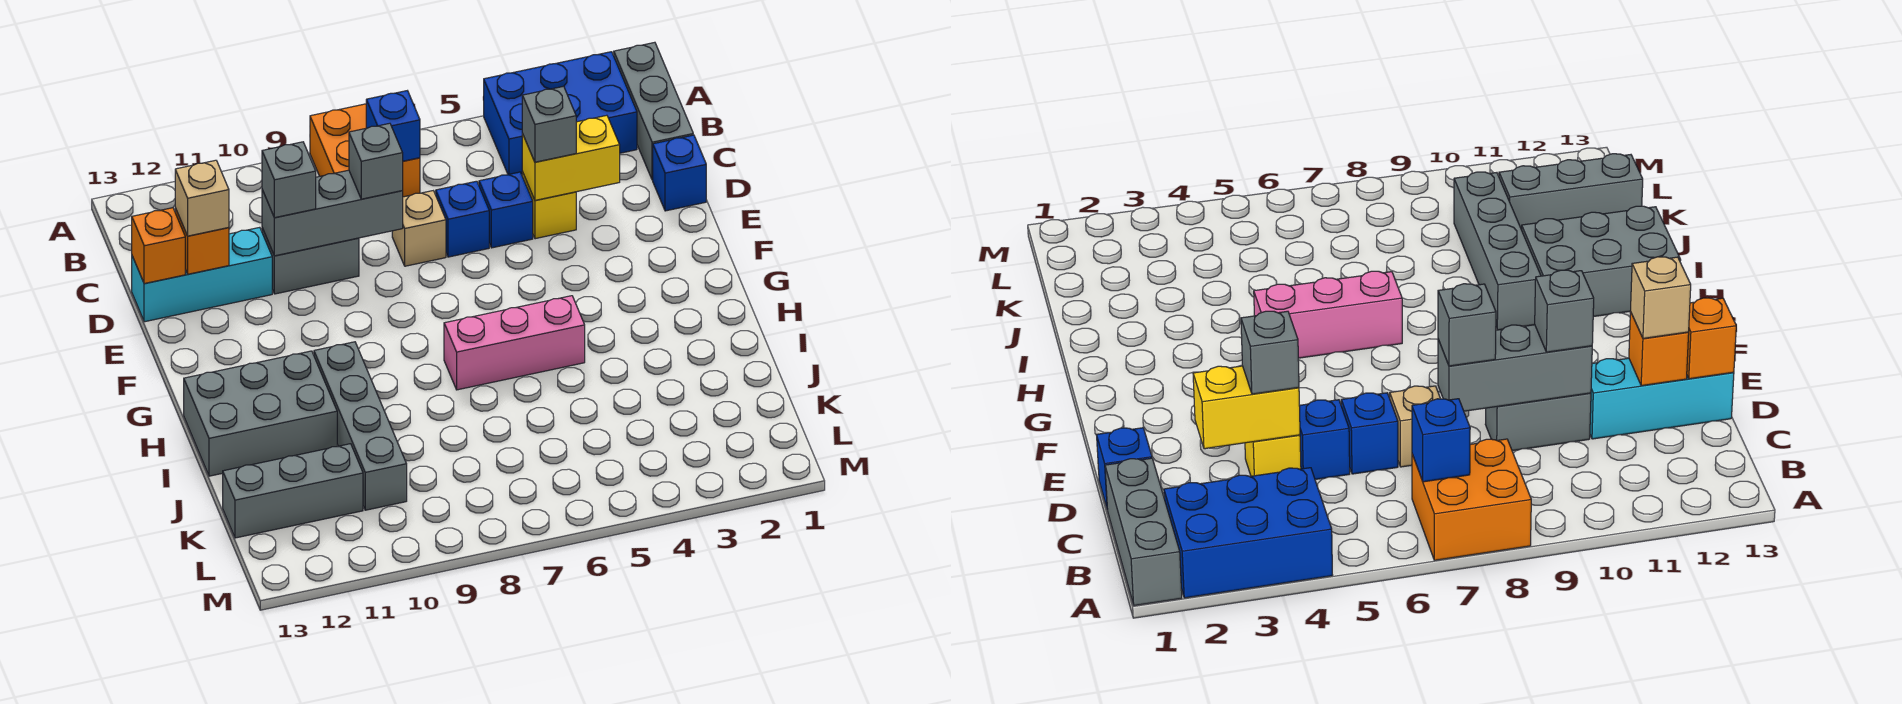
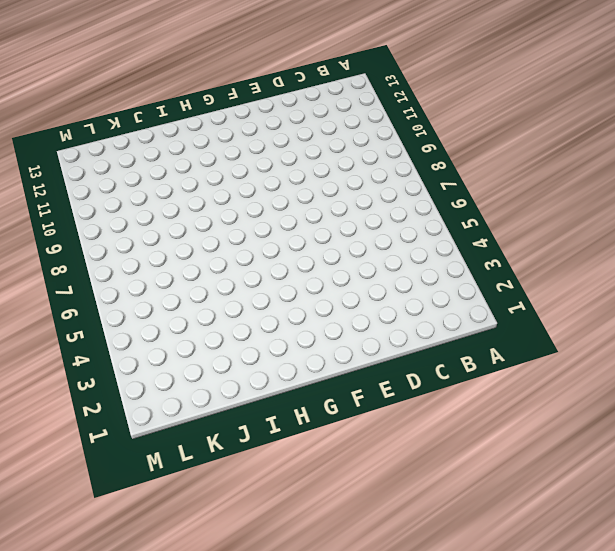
none -> grey brick A1:C1 level 1
none -> blue brick A2:B4 level 1
none -> orange brick A7:B8 level 1

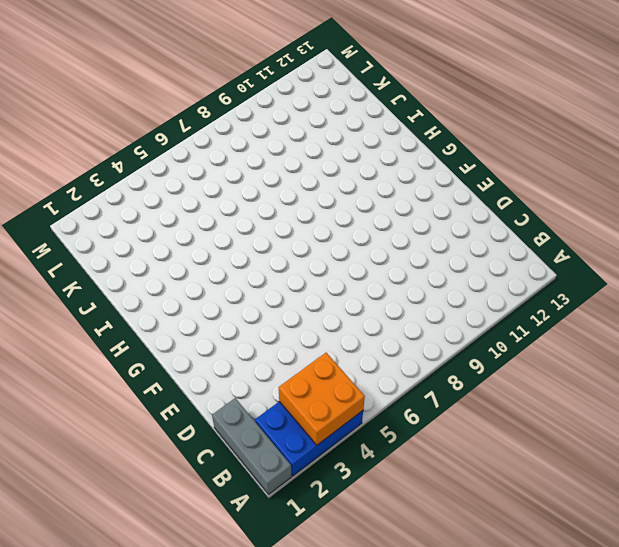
orange brick A3:B4 level 2 -> orange brick A7:B8 level 1
none -> blue brick D1 level 1
none -> yellow brick D4 level 1
none -> blue brick D5 level 1

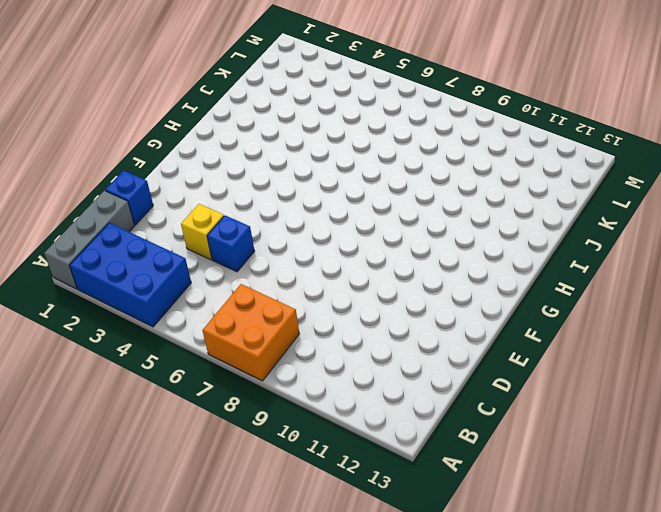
none -> blue brick D6 level 1
none -> tan brick D7 level 1
none -> grey brick D9:D10 level 1

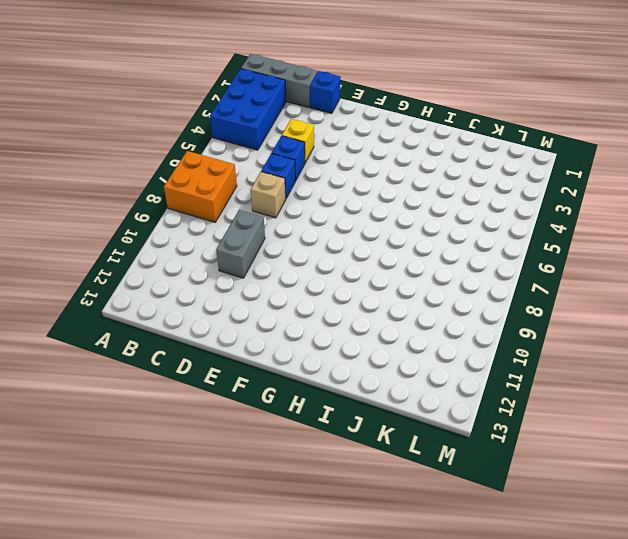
none -> cyan brick D11:D13 level 1
none -> pink brick H5:H7 level 1
none -> grey brick H10:K10 level 1

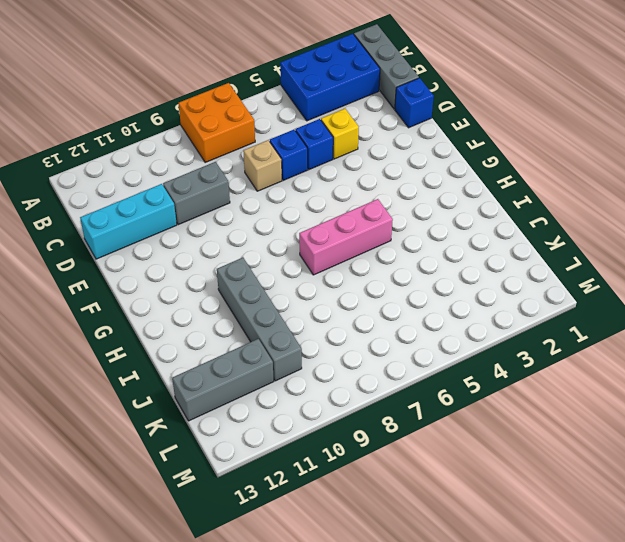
none -> grey brick H11:I13 level 1
none -> blue brick B7 level 2
none -> yellow brick D3:D4 level 2

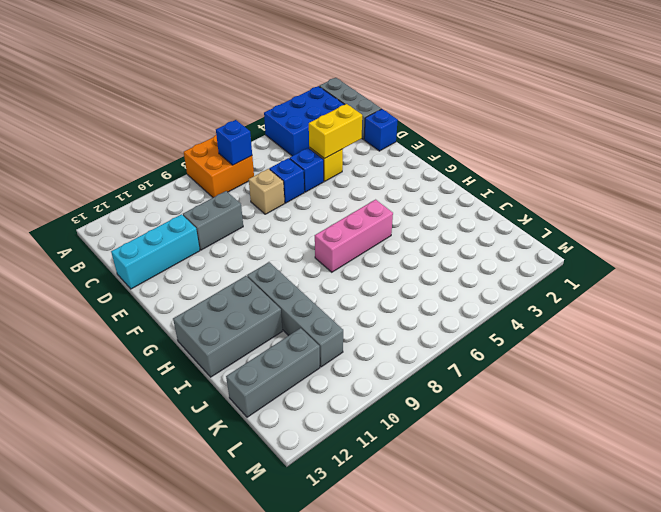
none -> grey brick D8:D10 level 2
none -> orange brick D12 level 2
none -> orange brick D13 level 2

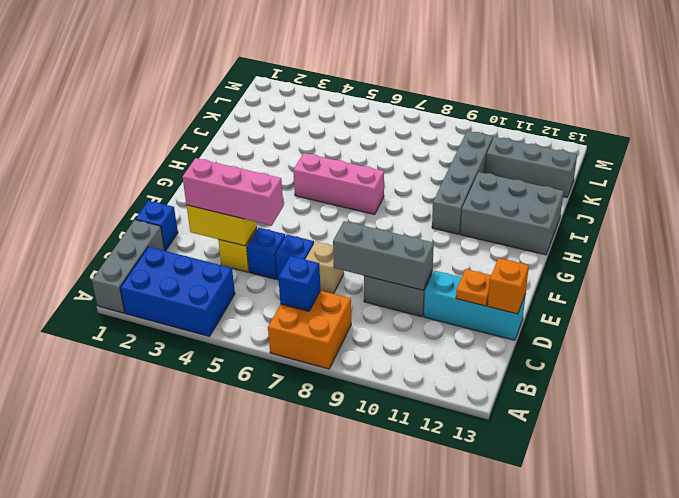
pink brick D3:D5 level 3 -> grey brick D4 level 3
orange plate D12 level 2 -> orange brick D12 level 2
none -> grey brick D8 level 3
none -> grey brick D10 level 3
none -> tan brick D12 level 3

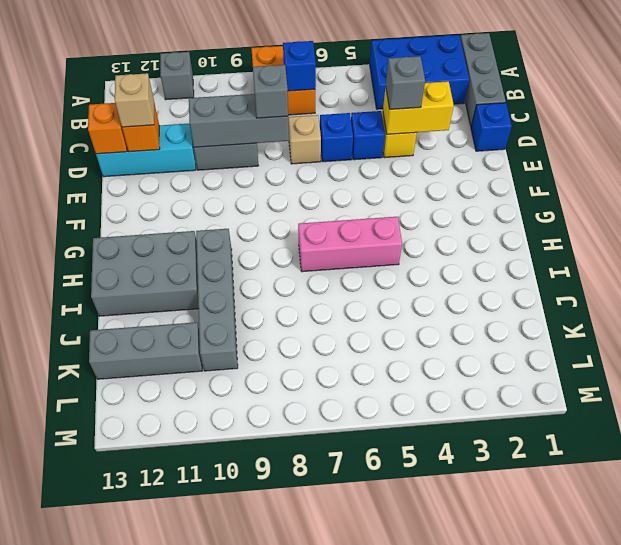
grey brick A11 level 1 -> grey brick D10 level 3

